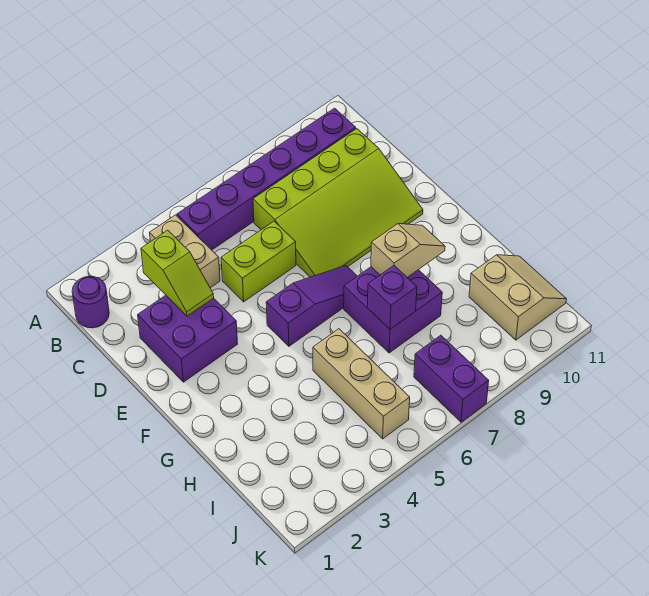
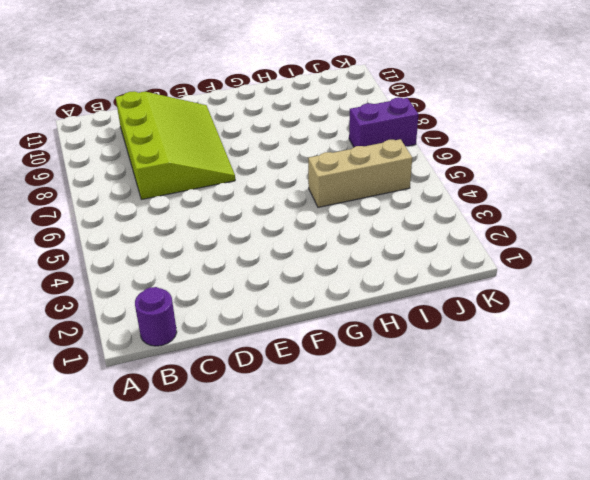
none -> tan brick B4:C4 level 1
none -> purple brick B5:B10 level 1
none -> purple brick D2:E3 level 1

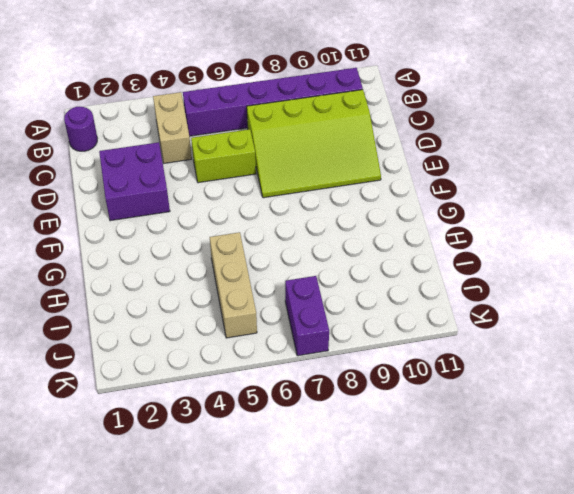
none -> purple slope F5:F7 level 1 top 5
none -> purple brick G7:H8 level 1
none -> tan slope I10:J11 level 1 top 10

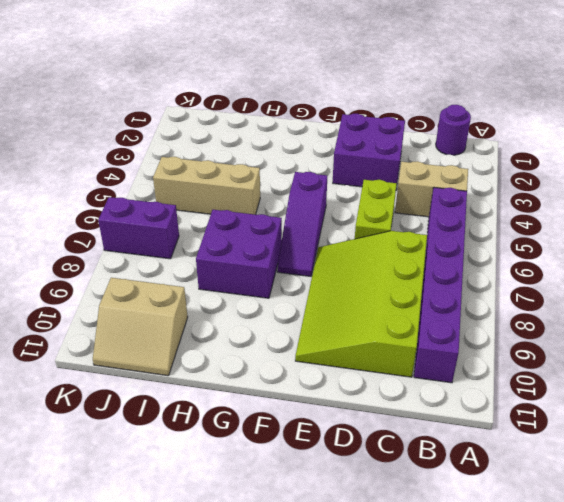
none -> lime slope C3:D3 level 2 top C
none -> tan slope G8:G9 level 2 top 8
none -> purple brick H7 level 2

